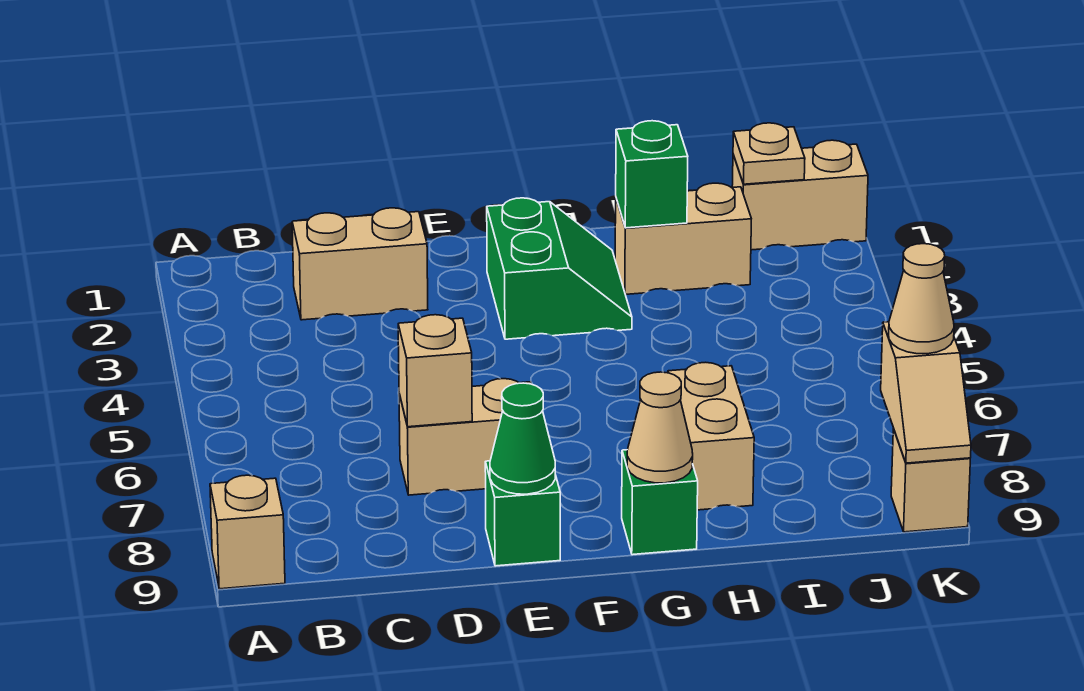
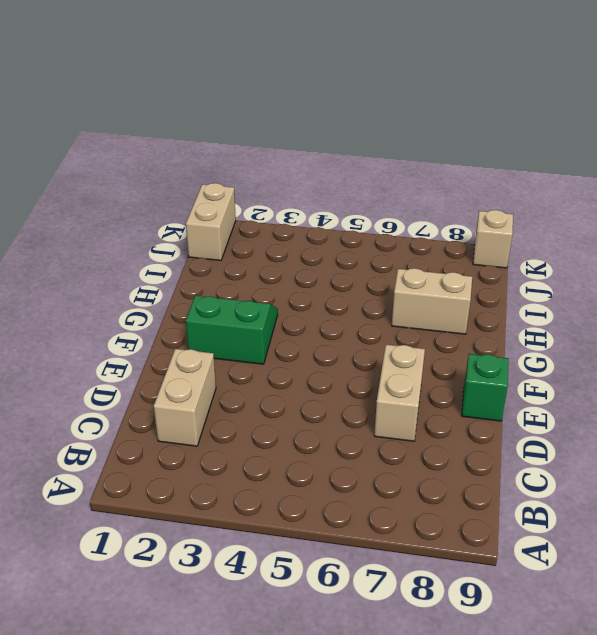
none -> tan brick A9 level 1
none -> green brick G9 level 1
none -> tan brick H2:I2 level 1

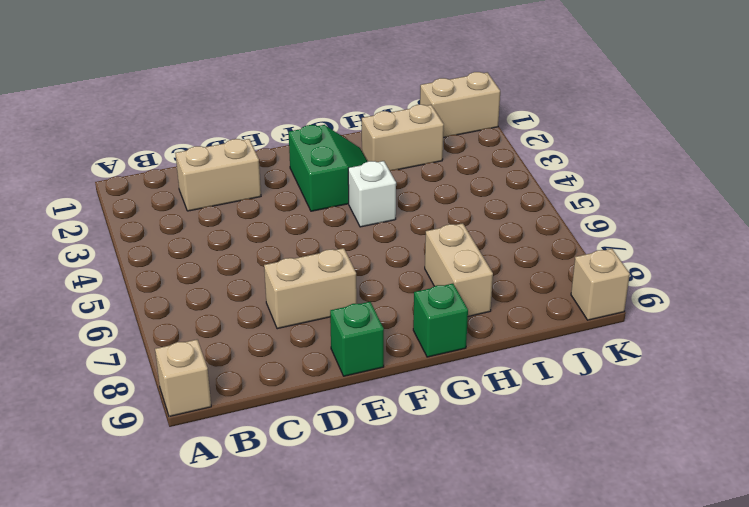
white brick G4 level 1 -> none
none -> tan brick D7 level 2
none -> green cone E9 level 2
none -> tan cone G9 level 2

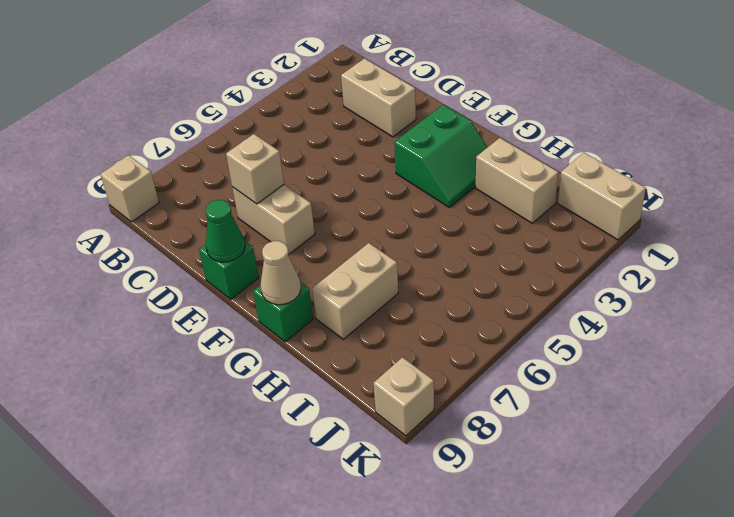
none -> green brick H2 level 2
none -> tan plate J1 level 2
none -> tan slope K8:K9 level 2 top 8

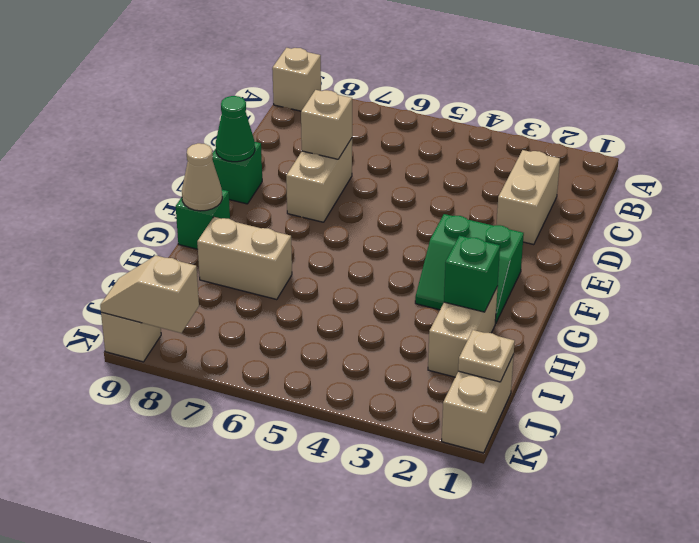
none -> tan cone K8 level 3

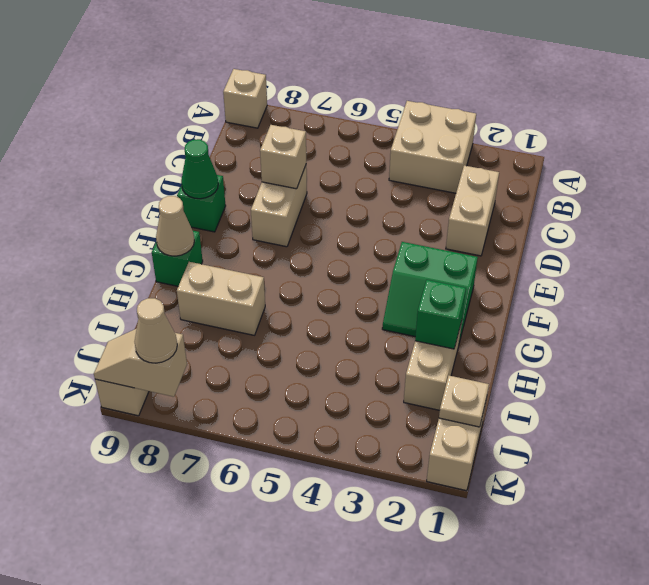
tan brick A3:B4 level 1 -> none

